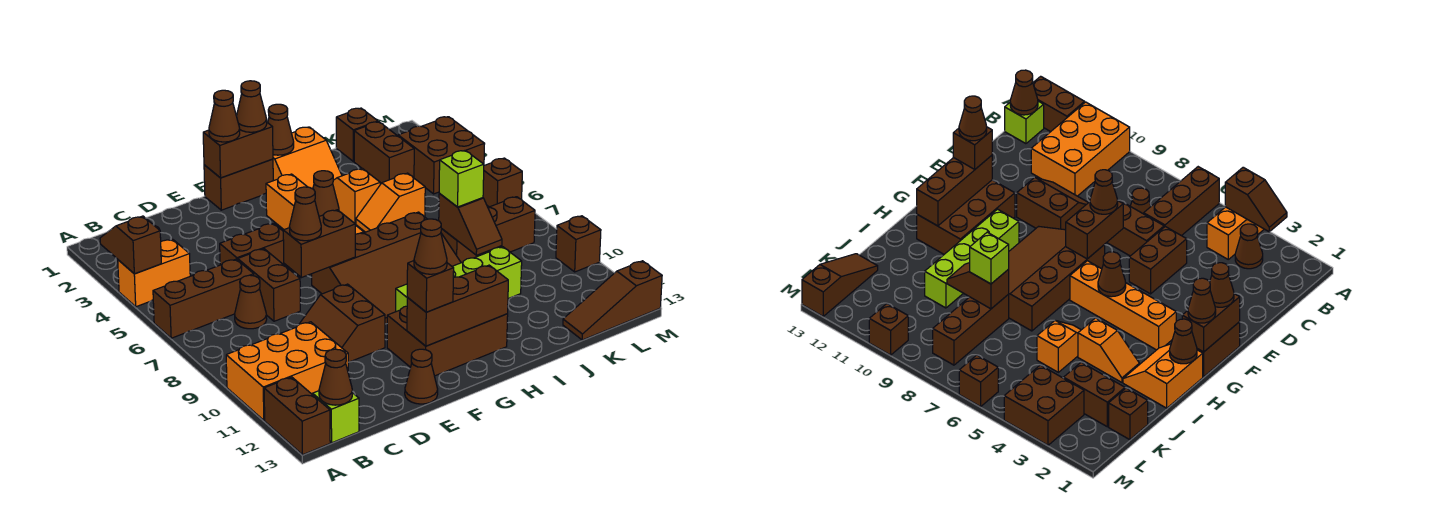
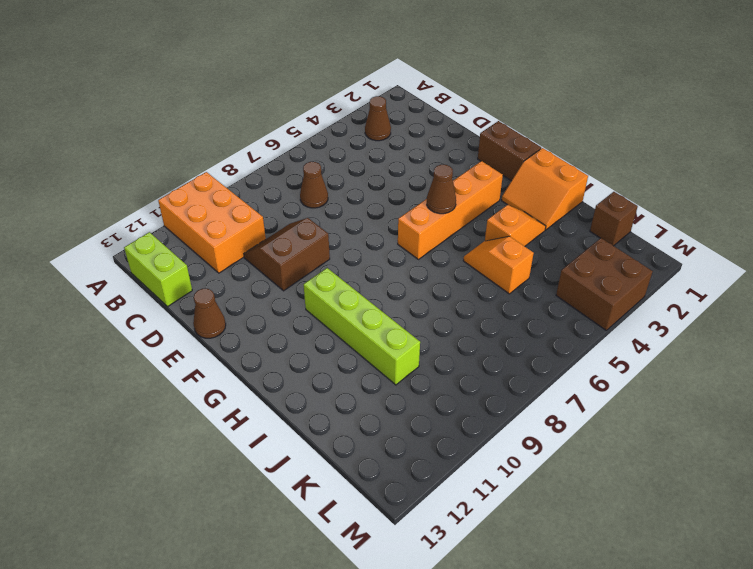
lime brick B13:C13 level 1 -> lime brick B13 level 1
none -> orange brick A4:B4 level 1
none -> brown brick A6:C6 level 1
none -> brown brick A12:A13 level 1
none -> brown brick D5:E5 level 1

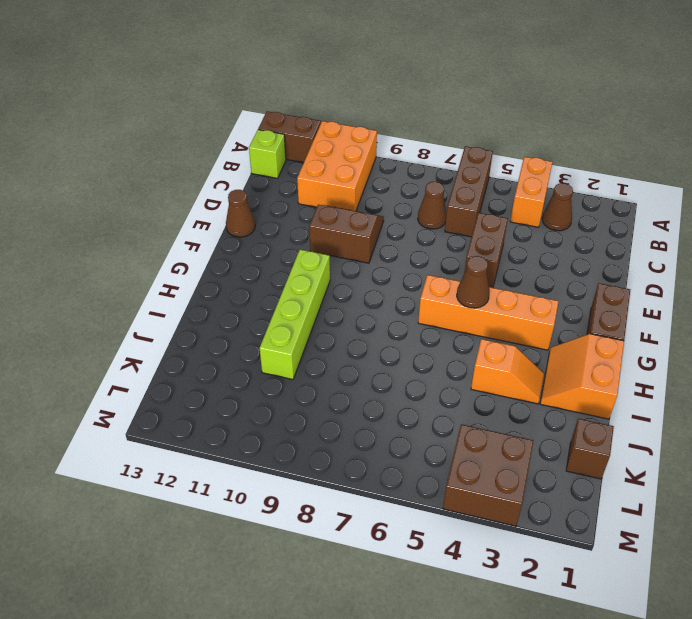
none -> brown brick D6:D7 level 1
none -> brown slope F7:I9 level 1 top 7
none -> brown brick F11:H12 level 1
none -> orange slope I5:J5 level 1 top J

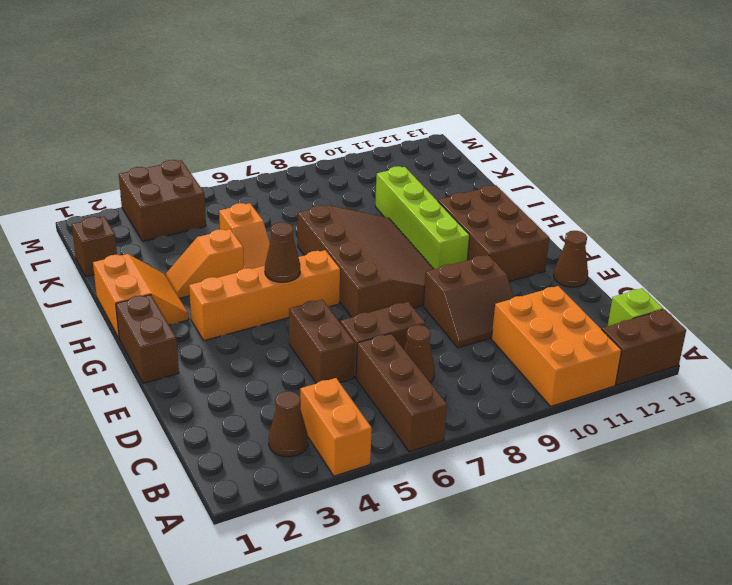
none -> brown brick J8:L8 level 1
none -> brown brick K2:K3 level 1
none -> brown slope K13:M13 level 1 top M
none -> brown brick M6 level 1

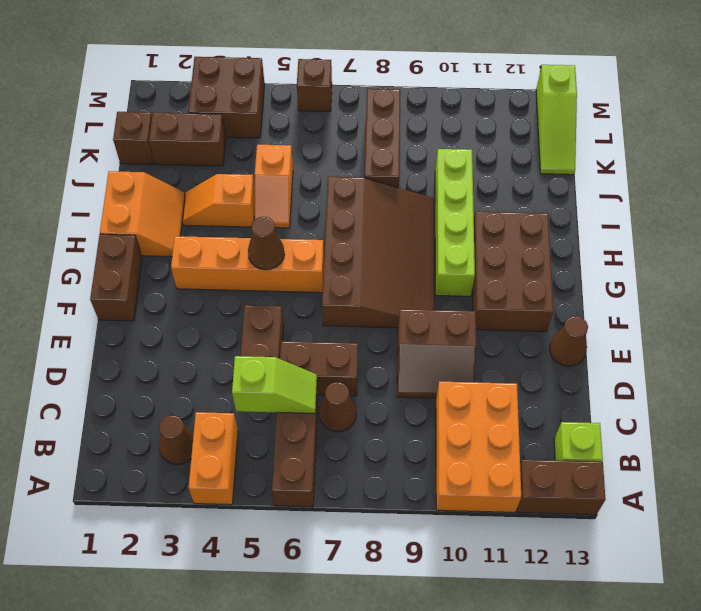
lime slope C5:C6 level 2 top 5 -> none
lime slope K13:M13 level 1 top M -> brown slope K13:M13 level 1 top M
none -> brown brick M10 level 1
none -> brown slope A3:A4 level 2 top 4
none -> brown cone B13 level 2
none -> brown brick E7:F7 level 2

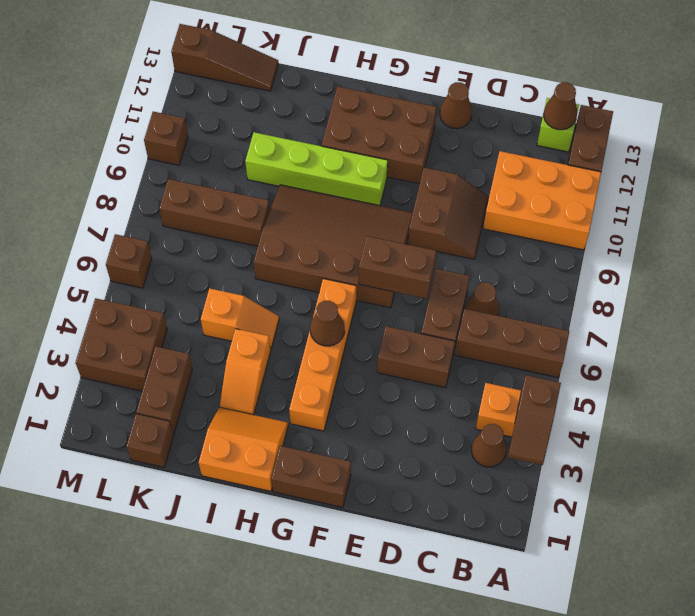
none -> brown brick F1:G1 level 2
none -> brown brick F12:H12 level 2
none -> brown cone H1 level 2
none -> brown slope J8:J9 level 2 top 8

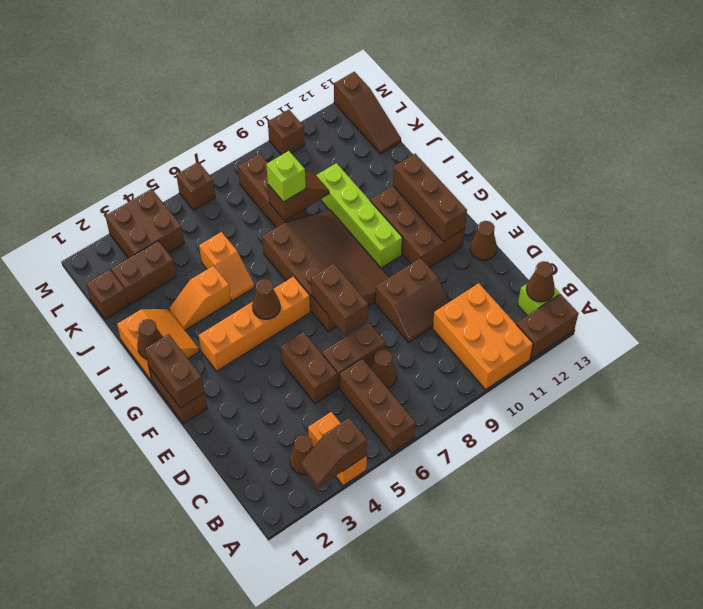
none -> brown cone E7 level 3
none -> brown cone F1 level 3
none -> brown brick F12 level 3
none -> brown cone G1 level 3

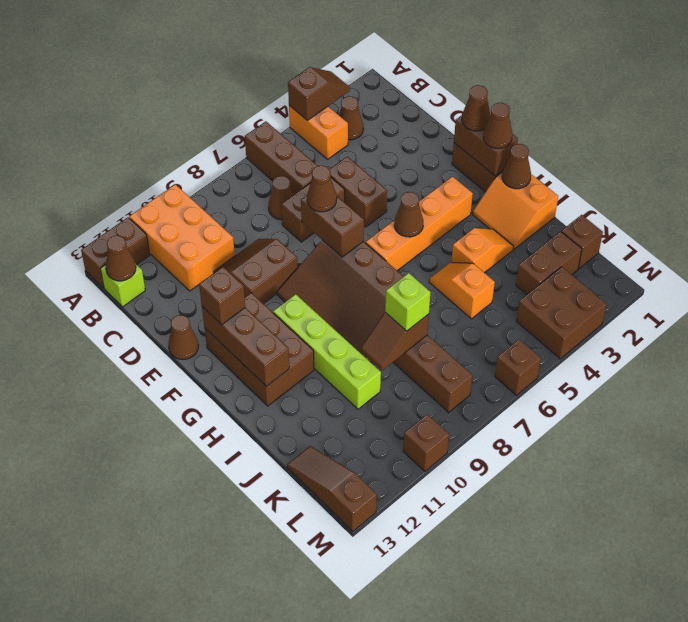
none -> brown cone F12 level 4

